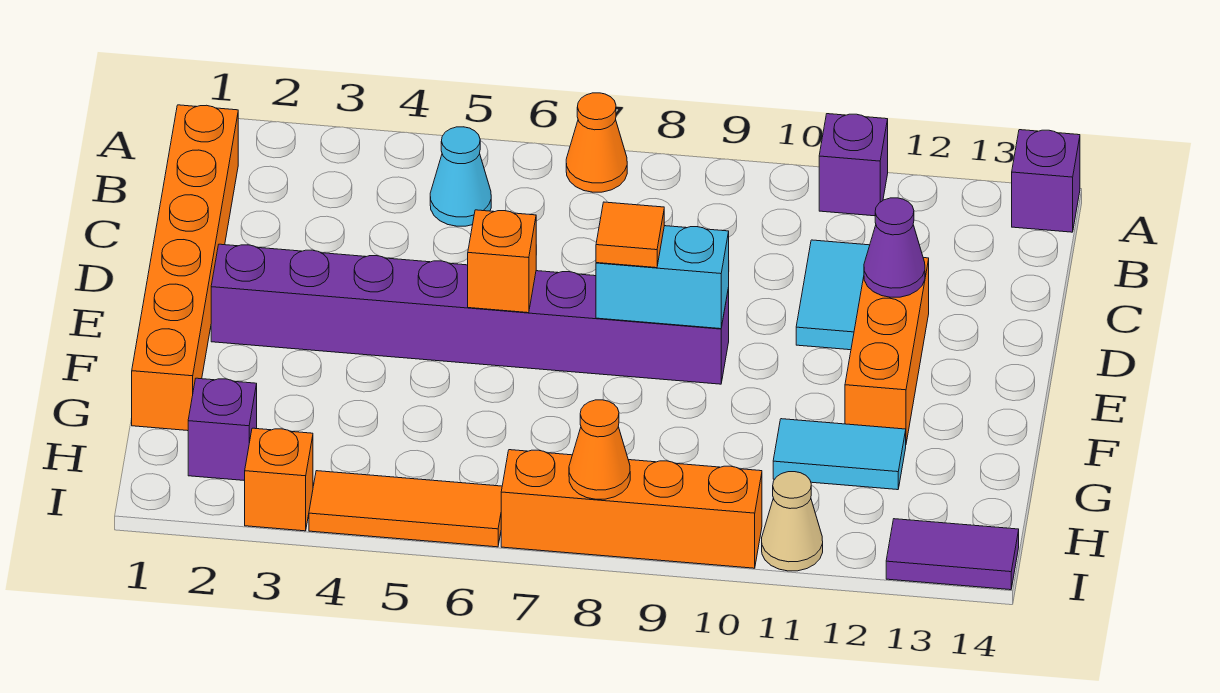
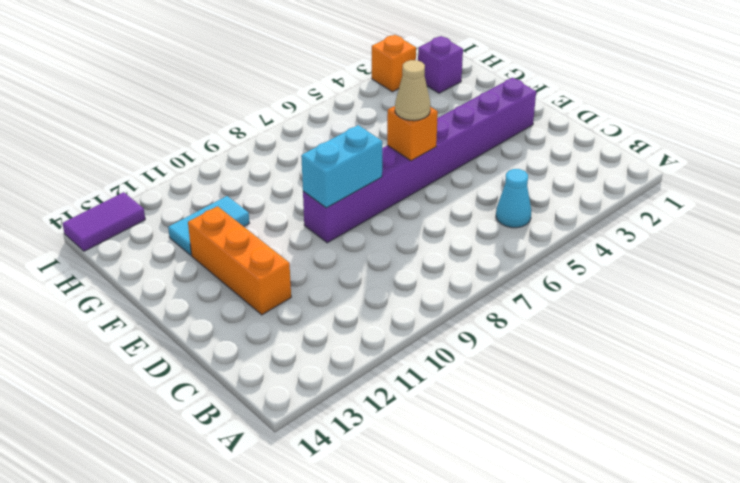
tan cone E6 level 3 -> tan cone I11 level 1
none -> orange cone A7 level 1
none -> purple brick A11 level 1
none -> purple brick A14 level 1

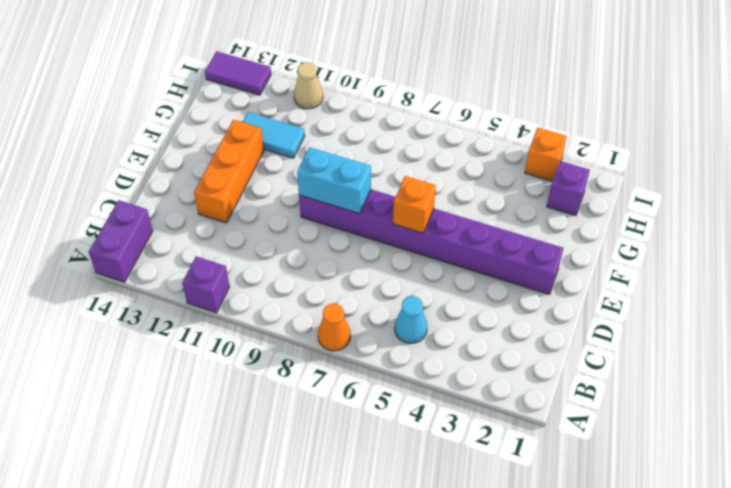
purple brick A14:B14 level 1 -> purple brick A14 level 1
none -> orange brick B1:G1 level 1
none -> cyan tile C11:D11 level 1
none -> orange tile I4:I6 level 1

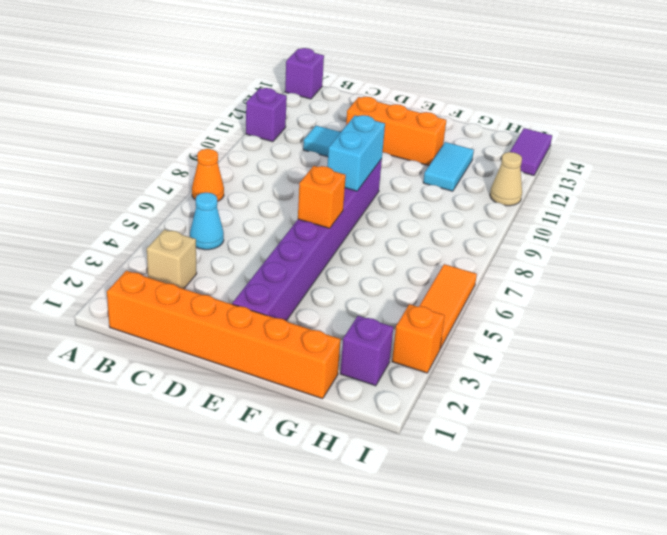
tan brick B3 level 1 -> none
none -> orange brick I7:I10 level 1
none -> purple cone D12 level 2
none -> orange cone I8 level 2

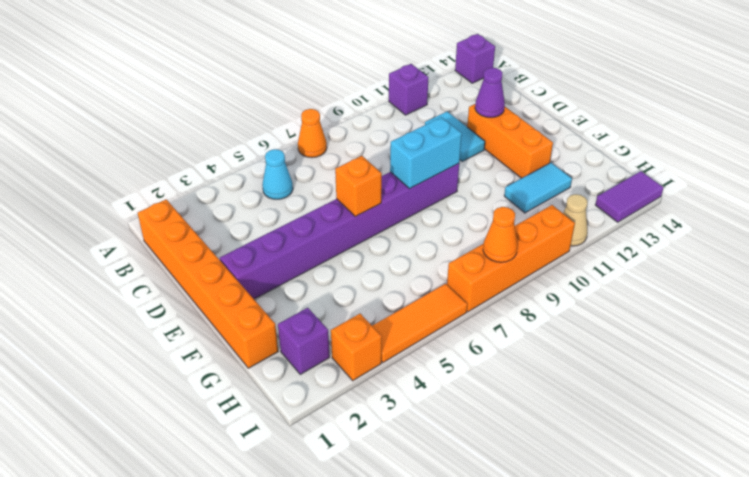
none -> orange tile E8 level 3

